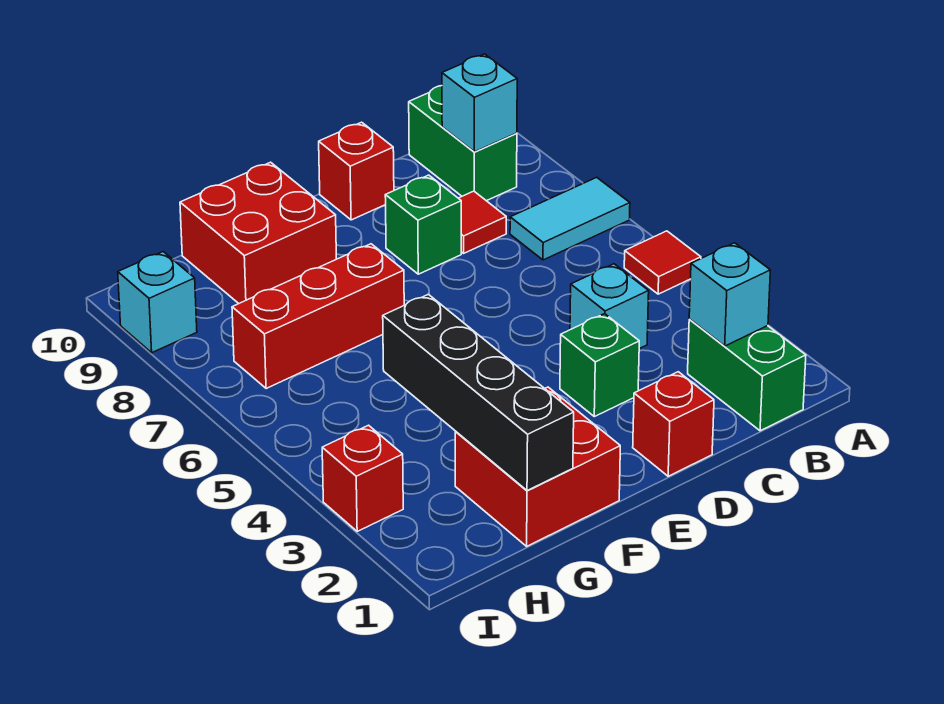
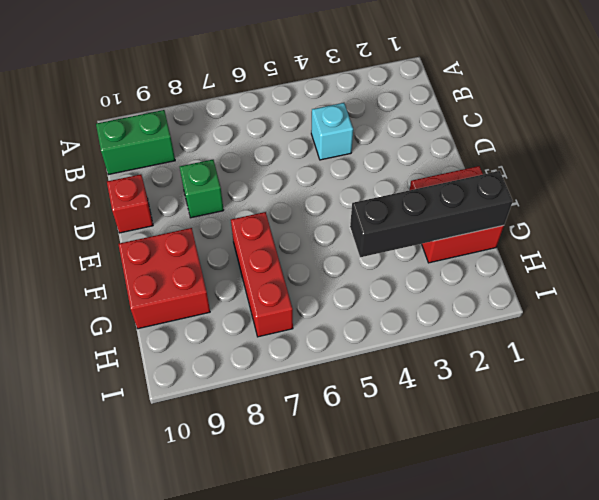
none -> red tile A5 level 1
none -> cyan tile A7:B7 level 1
none -> green brick B1:B2 level 1

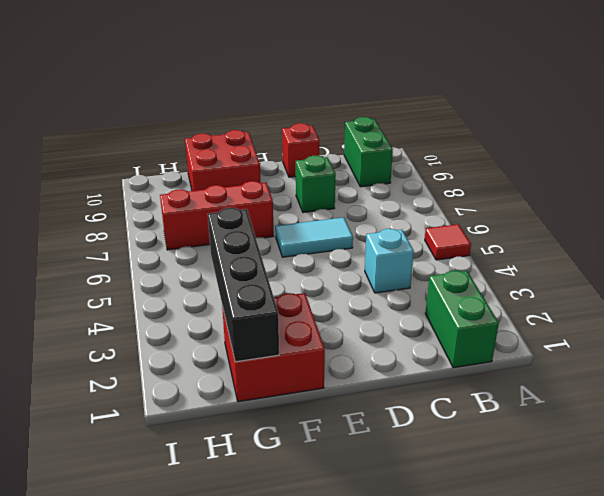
cyan tile D6:E6 level 1 -> cyan tile A7:B7 level 1
none -> red tile C8 level 1
none -> red brick D1 level 1
none -> green brick D3 level 1

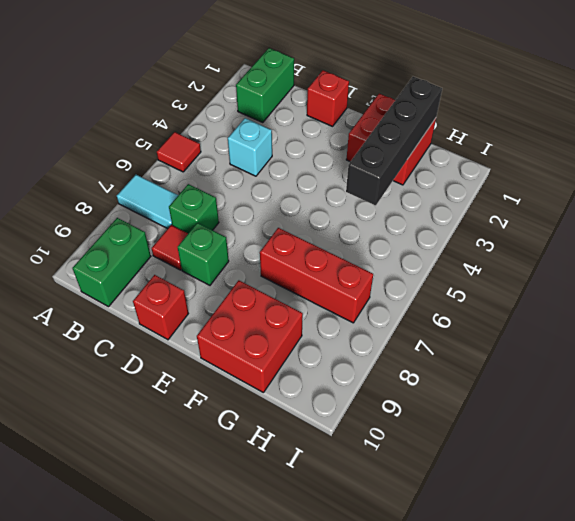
green brick C7 level 1 -> green brick D3 level 1
none -> red brick I3 level 1
none -> cyan brick I9 level 1
none -> cyan brick B2 level 2

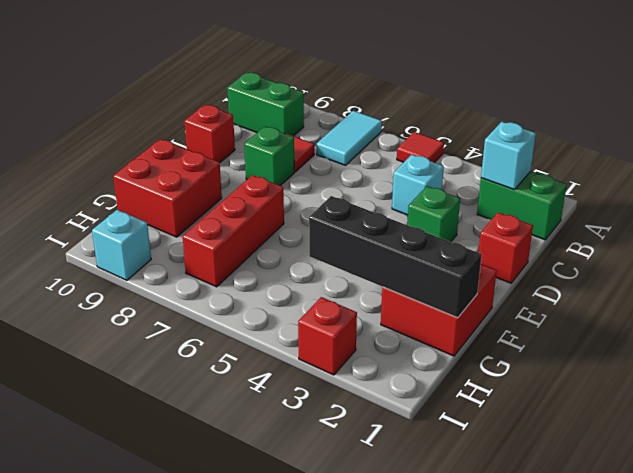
none -> cyan brick B9 level 2

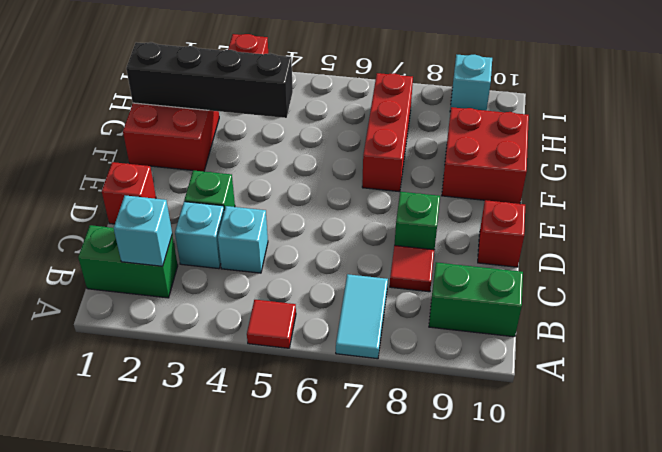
cyan brick C3 level 1 -> cyan brick B9 level 2

